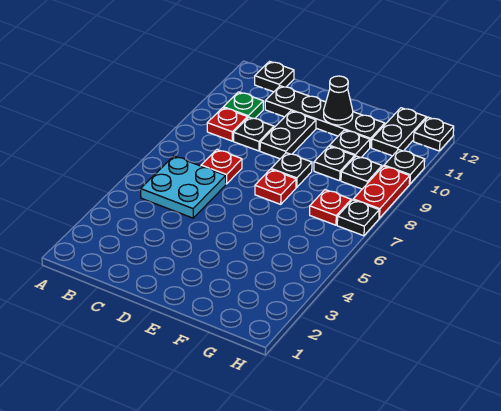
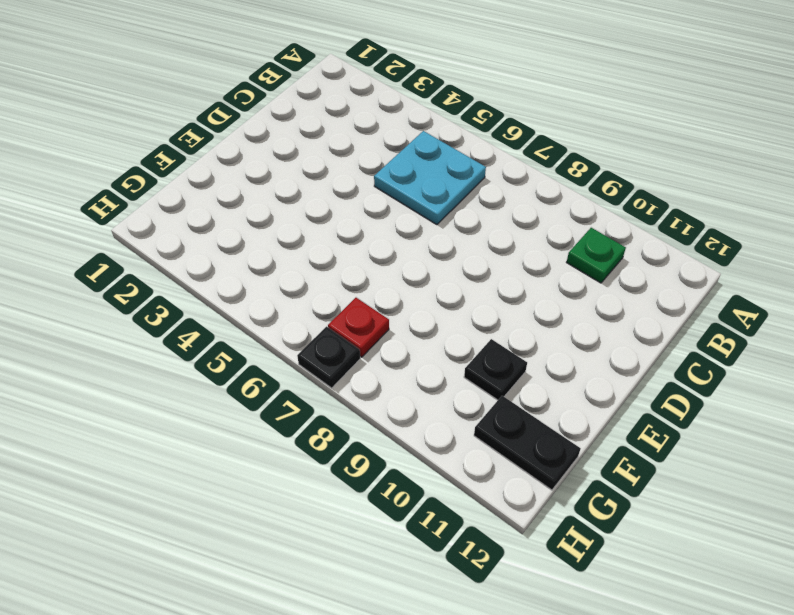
none -> red plate B9 level 1
none -> black plate B12 level 1
none -> red plate C7 level 1

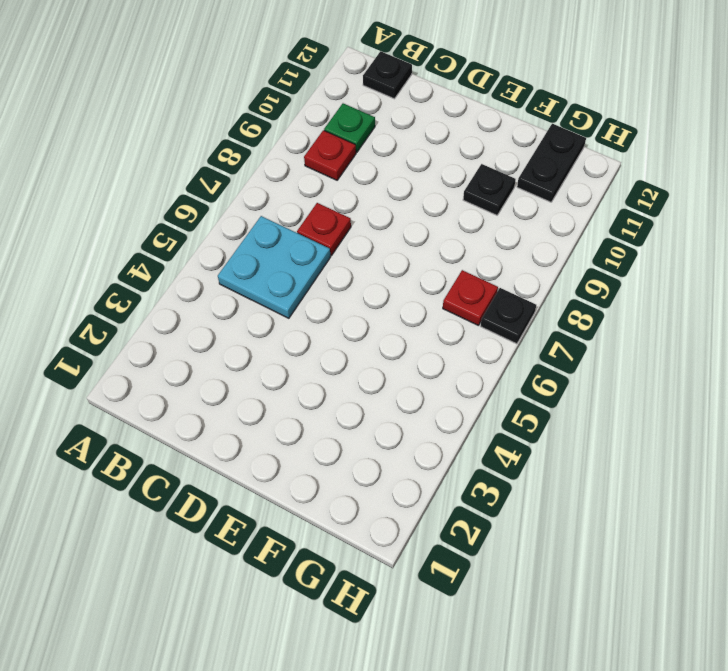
none -> black plate C9 level 1
none -> black plate C11:F11 level 1
none -> black plate D9:D10 level 1

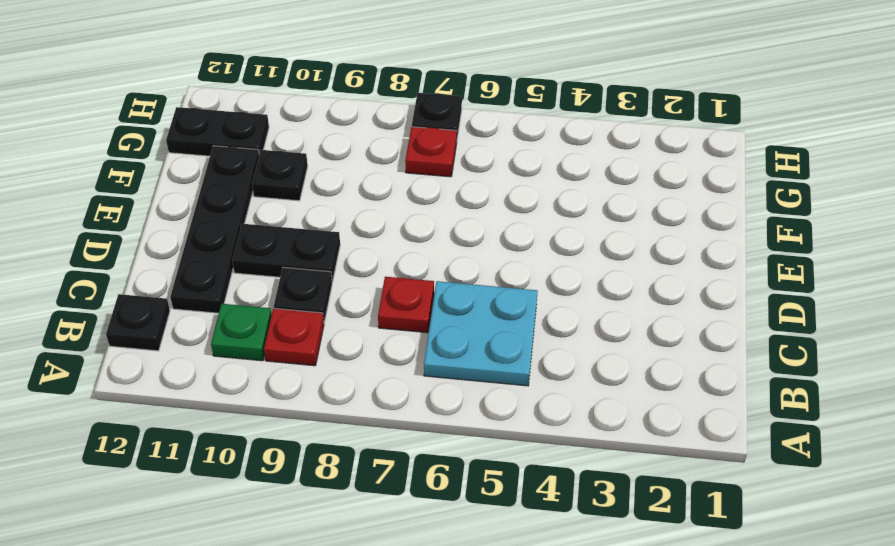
none -> red plate E7 level 1
none -> black plate E8 level 1
none -> black plate F9 level 1

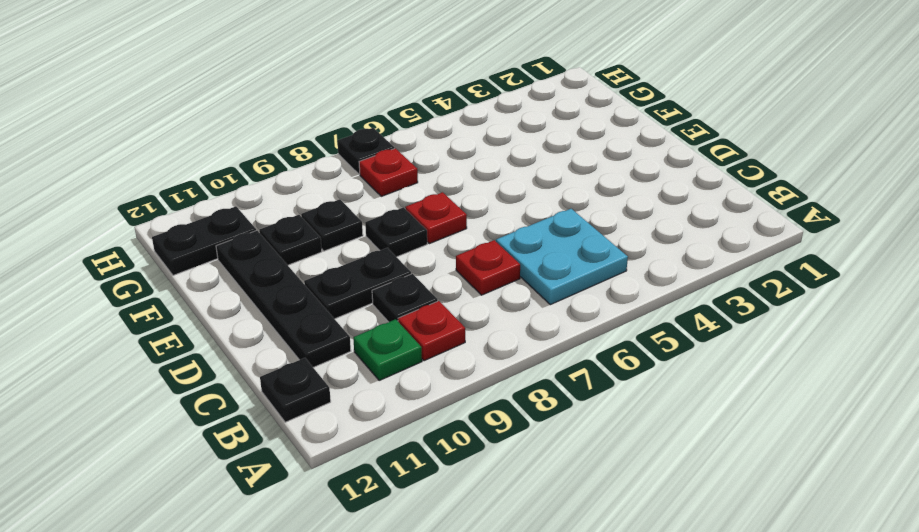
none -> black plate G9 level 1
none -> red plate H8:H9 level 1
none -> black plate H10 level 1

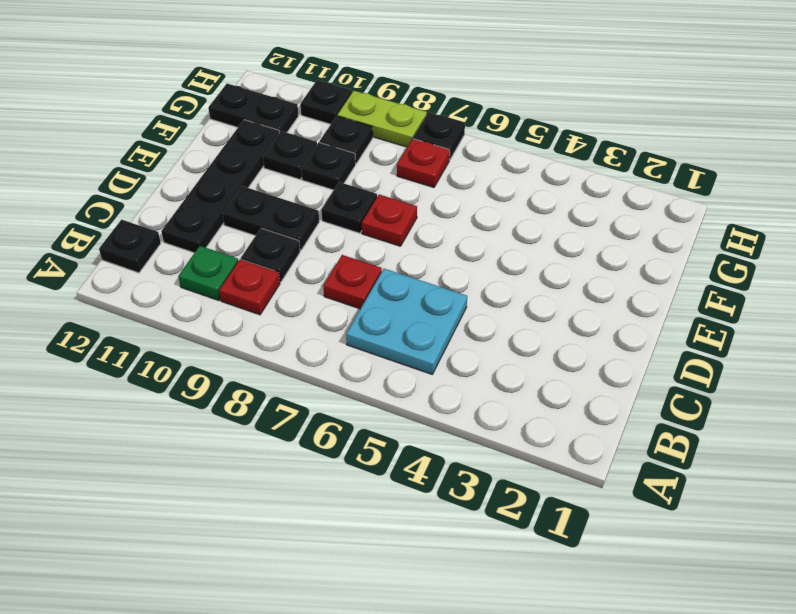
lime plate H8:H9 level 1 -> red plate H8:H9 level 1
none -> black plate H12 level 1
none -> black cone E11 level 2

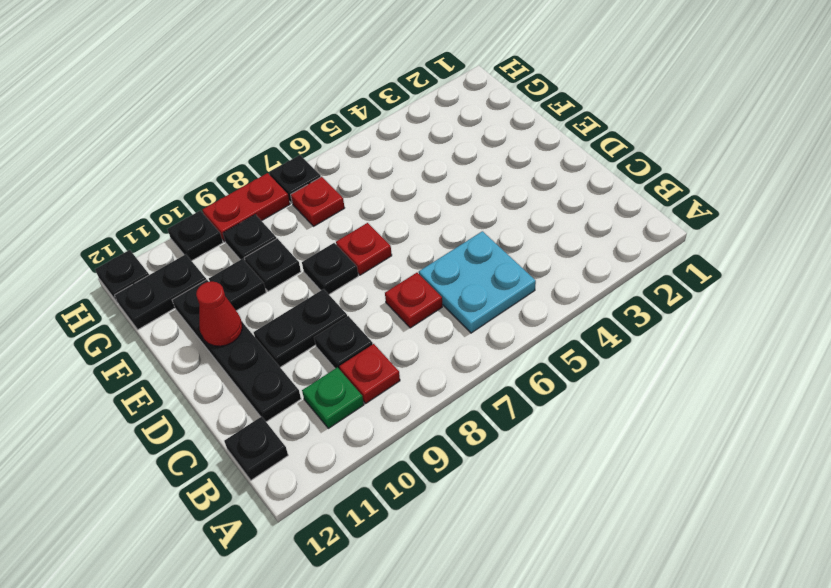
red cone E11 level 2 -> black cone E11 level 2

